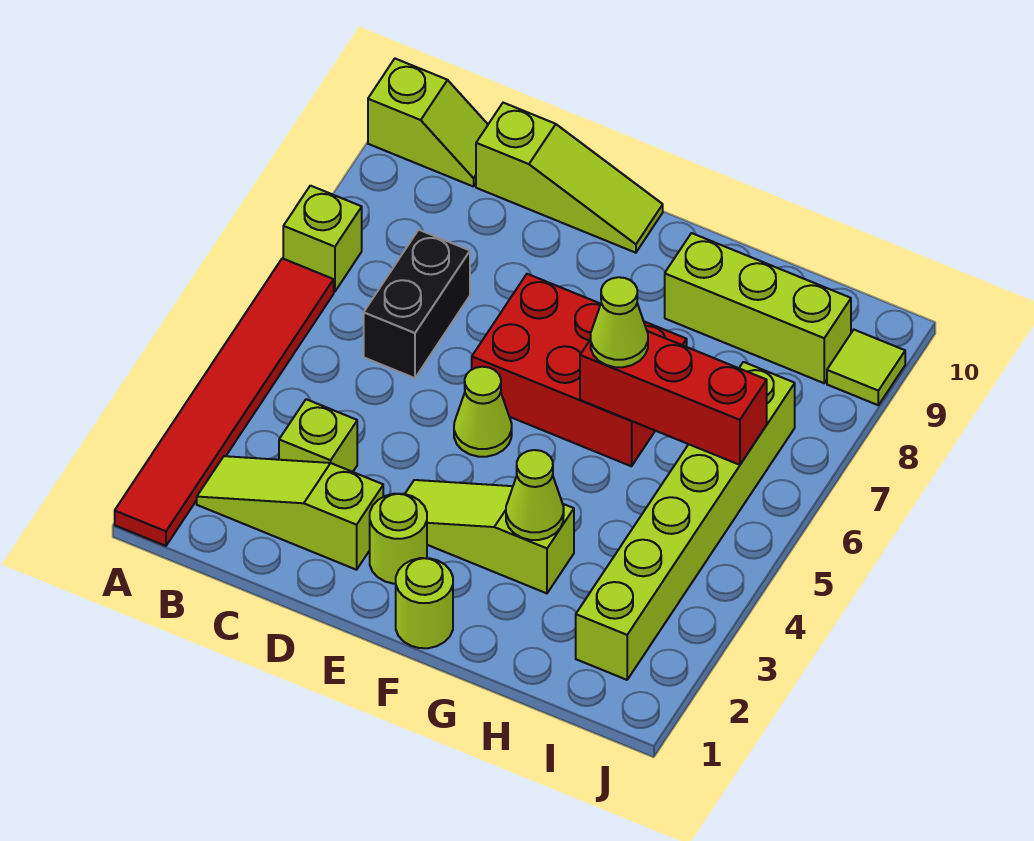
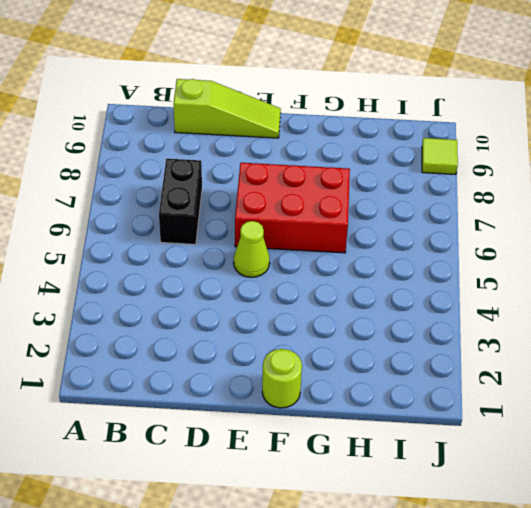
none -> red tile A1:A6 level 1
none -> lime brick A7 level 1
none -> lime slope A10:B10 level 1 top A

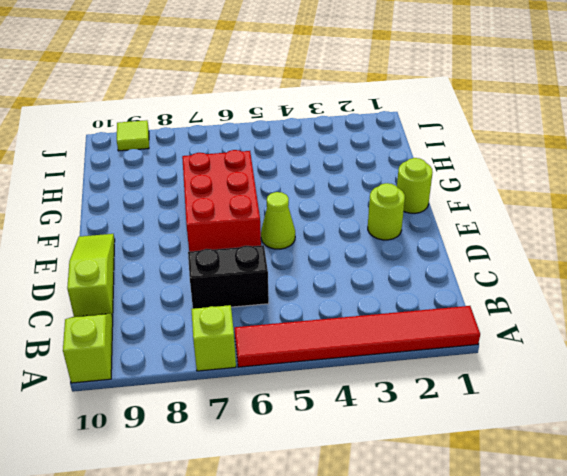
none -> lime slope B2:D2 level 1 top D
none -> lime brick C3 level 1
none -> lime slope E3:G3 level 1 top G

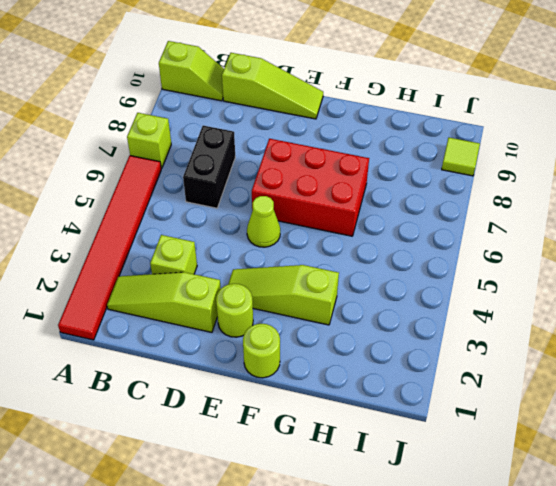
none -> lime brick G9:I9 level 1
none -> lime brick I2:I7 level 1
none -> lime cone G3 level 2

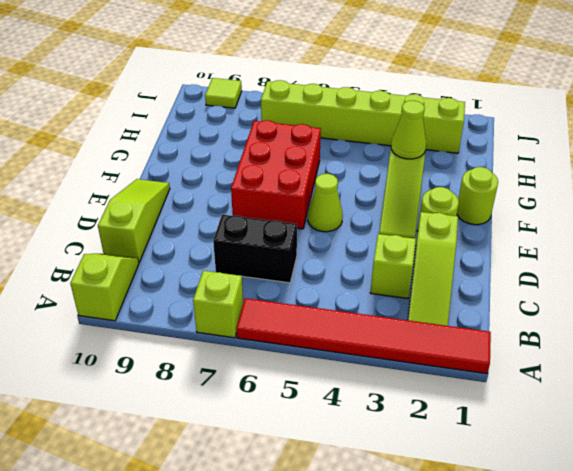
none -> lime brick G9:I9 level 1
none -> red brick G6:I6 level 2
none -> lime cone G6 level 3

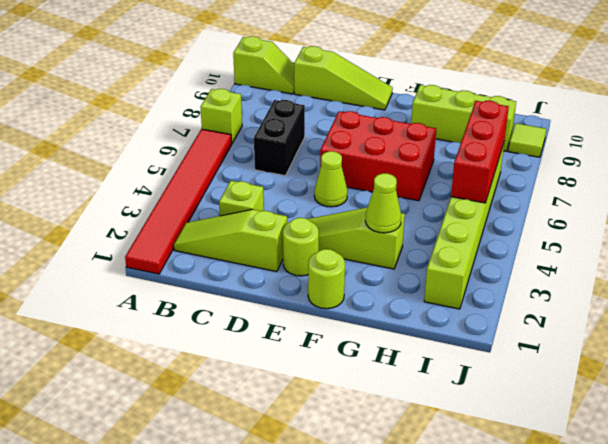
red brick I5:I7 level 2 -> red brick G6:I6 level 2
none -> lime cone G6 level 3

